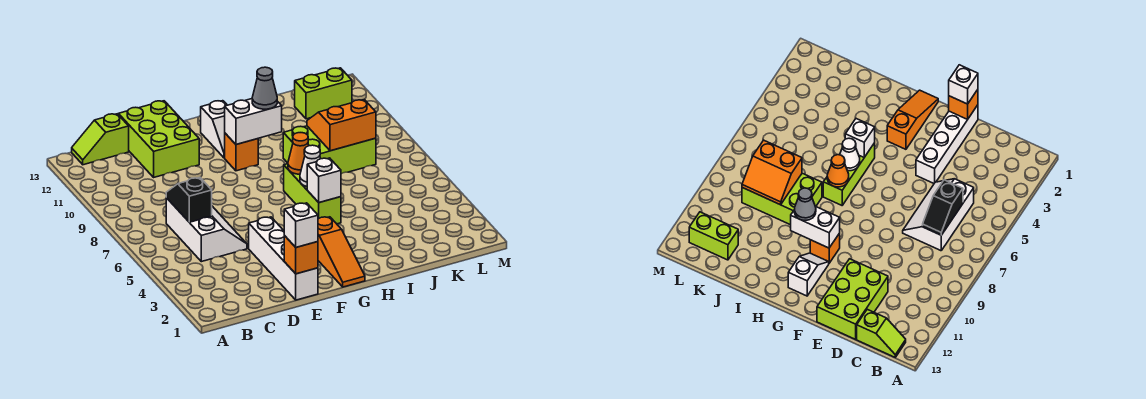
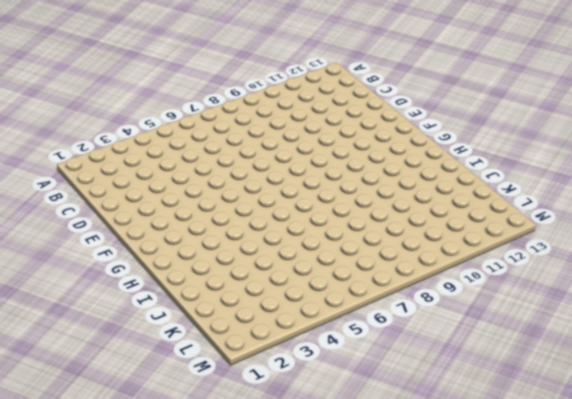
none -> lime slope B13:C13 level 1 top C
none -> white slope C5:D7 level 1 top C
none -> lime brick D11:E13 level 1

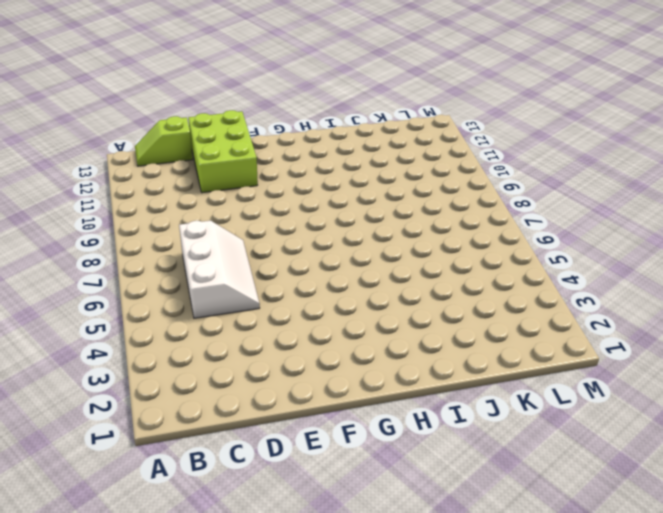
none -> white brick E1:E4 level 1
none -> orange slope G1:G3 level 1 top 3
none -> orange brick G10 level 1

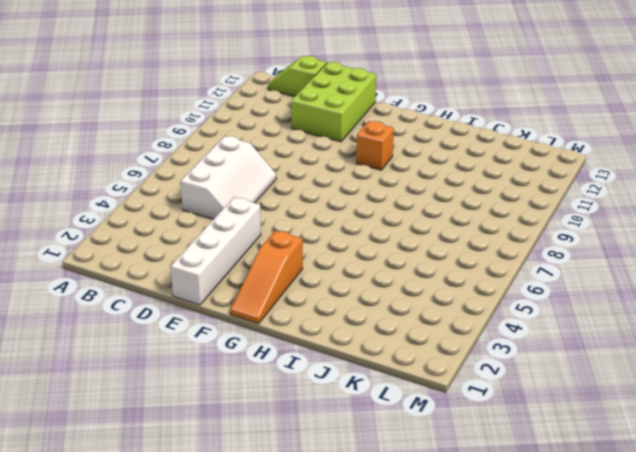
none -> white slope G11:G12 level 1 top 12
none -> lime brick H5:H7 level 1
none -> lime brick I8:K9 level 1

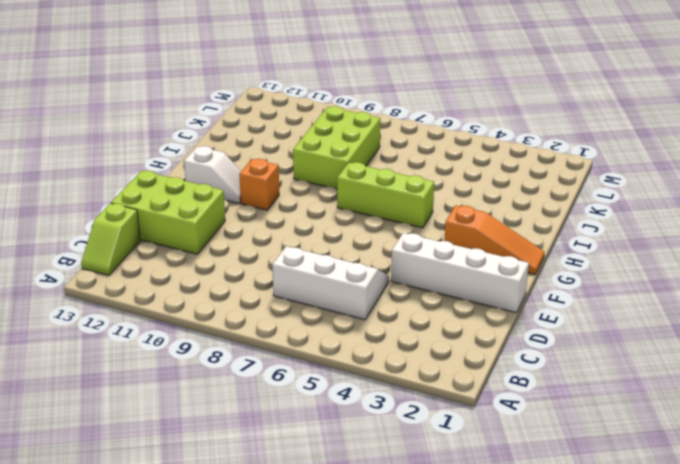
none -> lime brick K12:L12 level 1
none -> black slope C6:C7 level 2 top 6
none -> orange brick E1 level 2

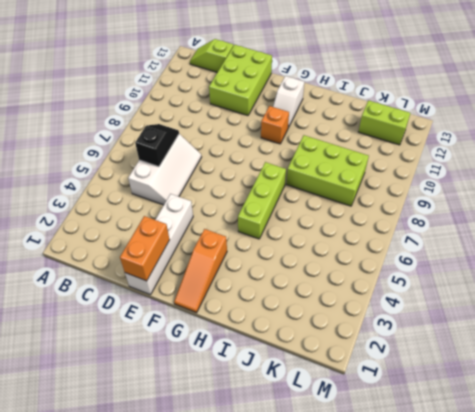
orange brick E1:E2 level 2 -> orange brick E1 level 2
none -> white brick G10:H10 level 2
none -> white brick H5 level 2
none -> white cone H6 level 2

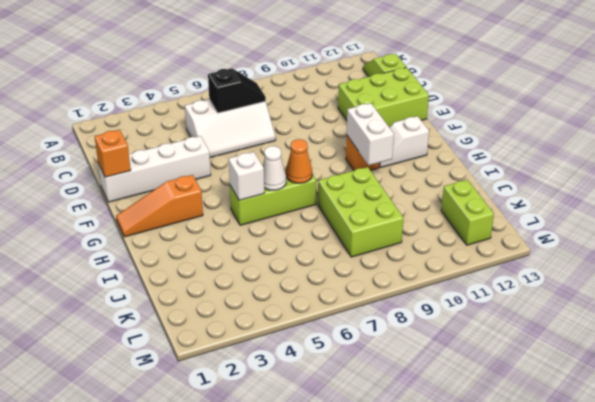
none -> orange slope J8:K9 level 2 top 8
none -> white brick E1 level 3
none -> grey cone H10 level 3

